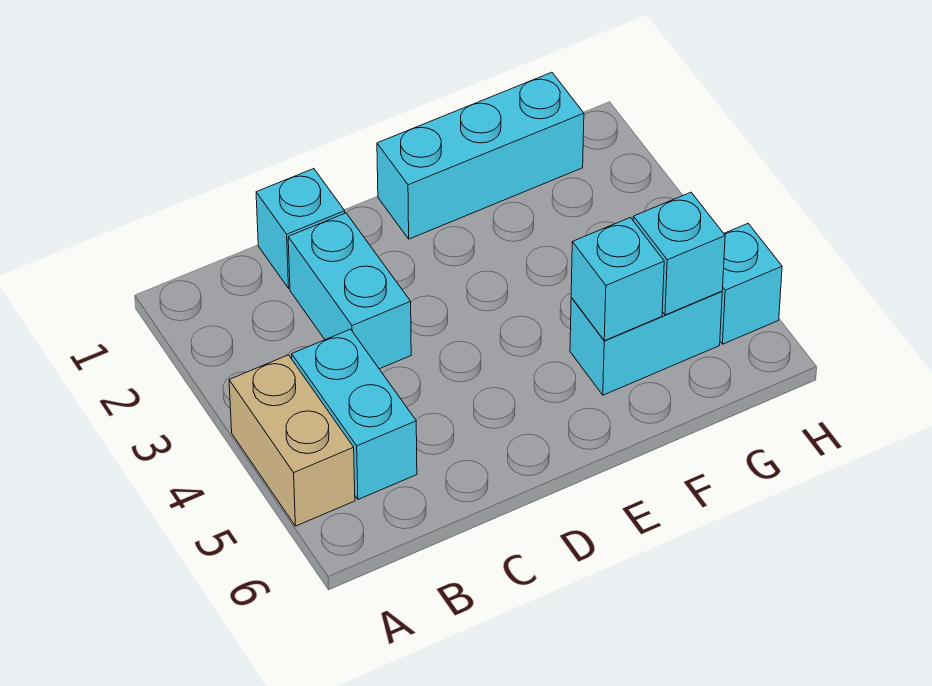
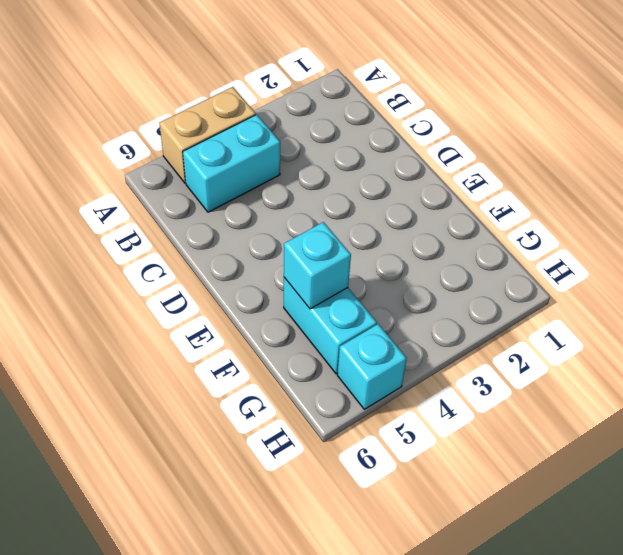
none -> cyan brick C1 level 1
none -> cyan brick C2:C3 level 1

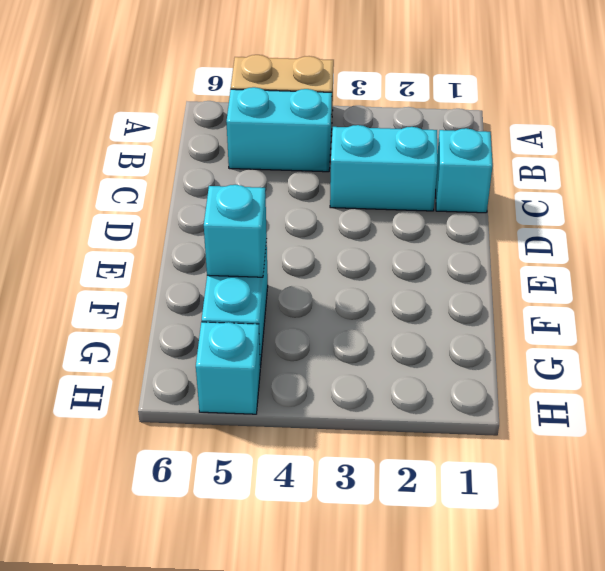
none -> cyan brick E1:G1 level 1
none -> cyan brick G5 level 2

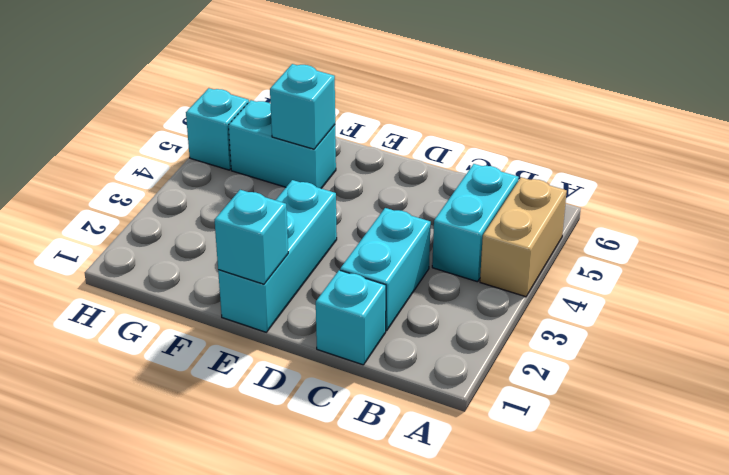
cyan brick E1:E3 level 1 -> cyan brick E1:G1 level 1
cyan brick E1 level 2 -> cyan brick G5 level 2

